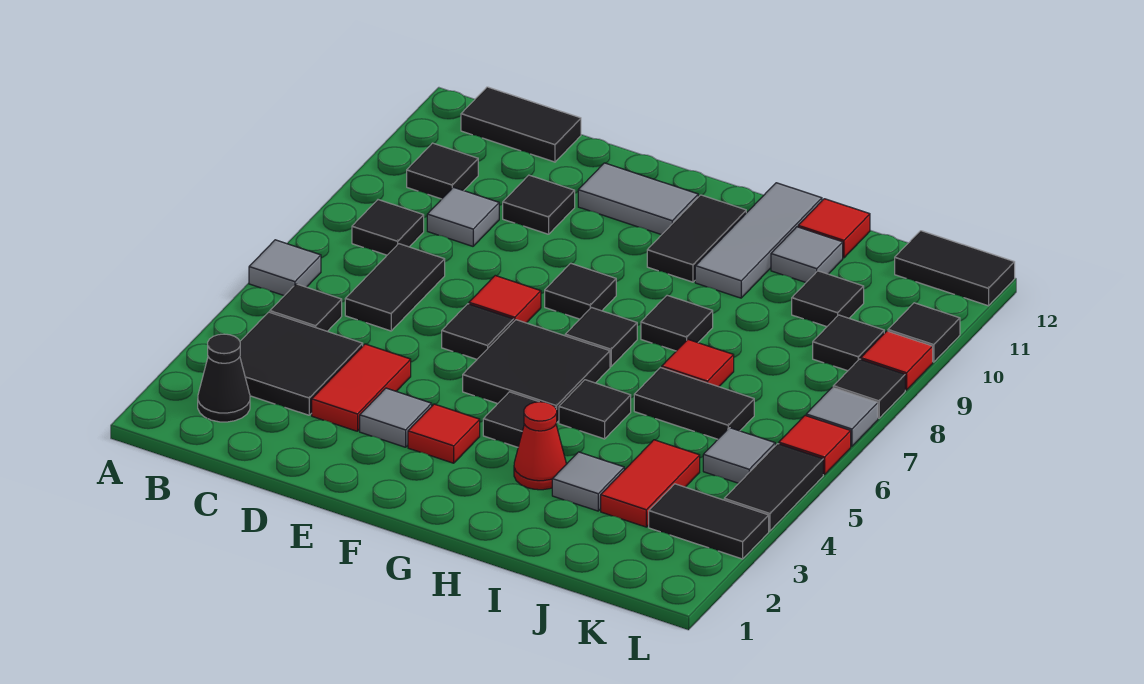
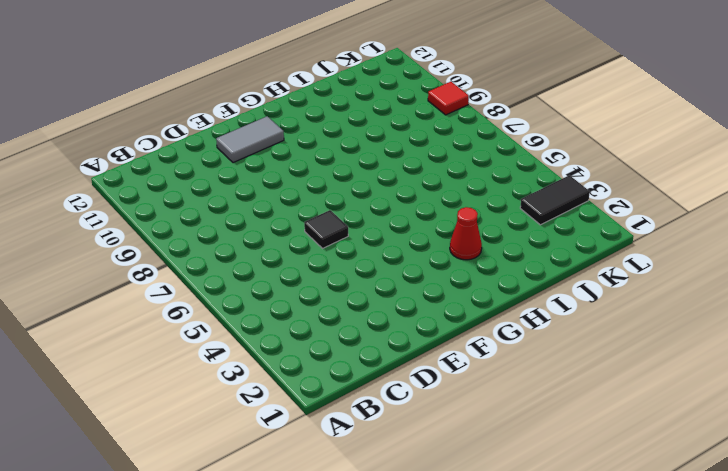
none -> grey tile A6 level 1
none -> black cone B2 level 1
none -> black tile B3:C4 level 1
none -> black tile B5 level 1

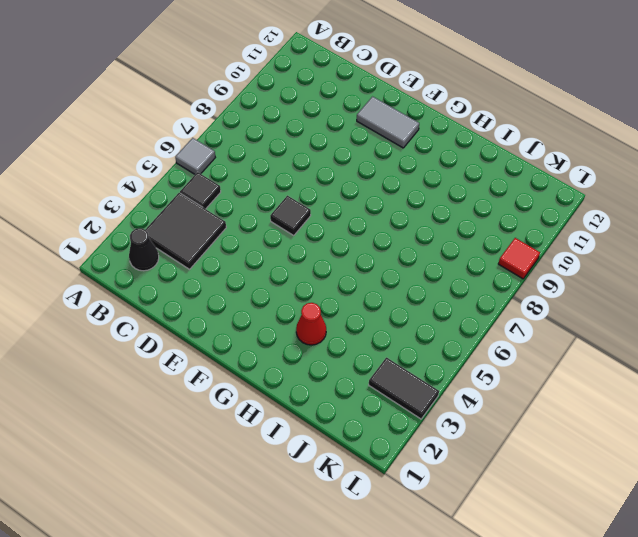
none -> black tile B8 level 1
none -> black tile B10 level 1
none -> black tile B12:C12 level 1
none -> black tile C6:C7 level 1

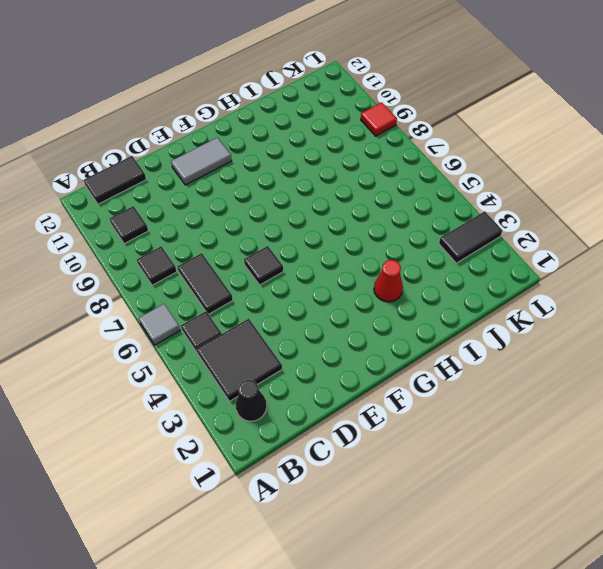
none -> grey tile C9 level 1
none -> red tile D3:D4 level 1
none -> black tile D10 level 1
none -> grey tile E3 level 1

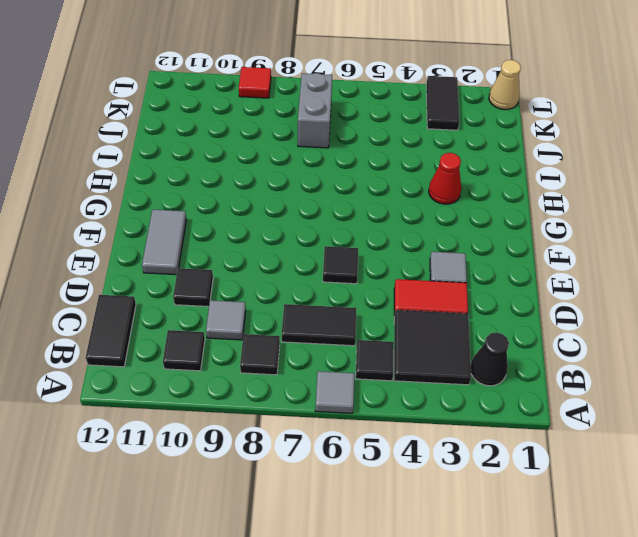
grey brick J7:K7 level 1 -> none
tan cone L1 level 1 -> none
none -> red tile E7 level 1
none -> red tile F3 level 1
none -> black tile F5:G6 level 1
none -> black tile F8 level 1

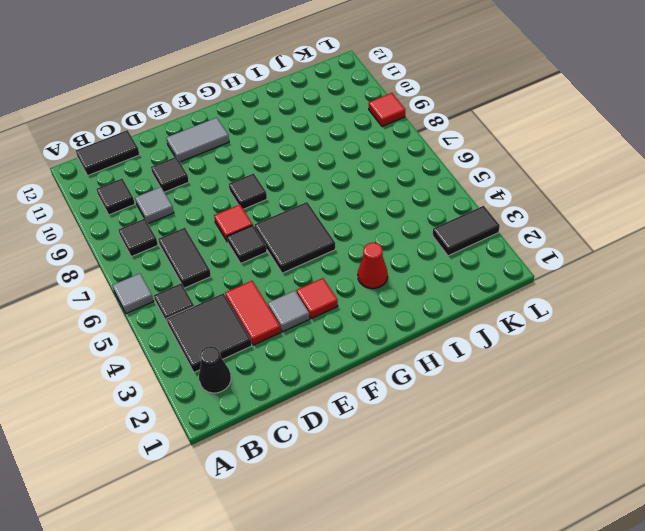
none -> black tile G4 level 1
none -> black tile G7 level 1
none -> black tile G10:G11 level 1
none -> black tile H5 level 1

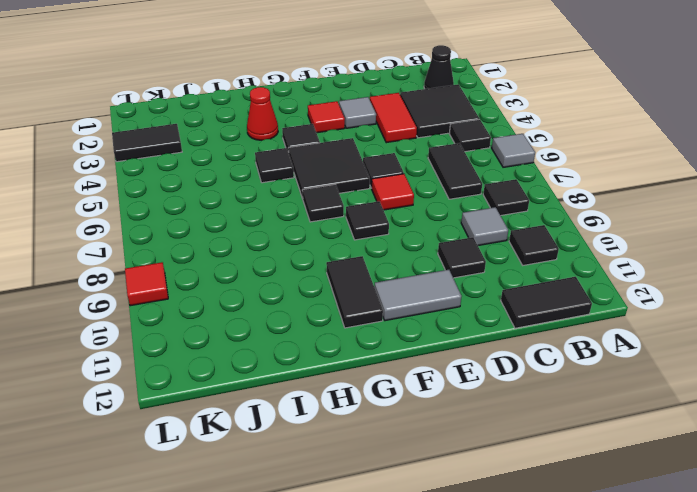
none -> black tile H8 level 1
none -> grey tile H10:H12 level 1
none -> grey tile I3 level 1
none -> black tile I6:J6 level 1

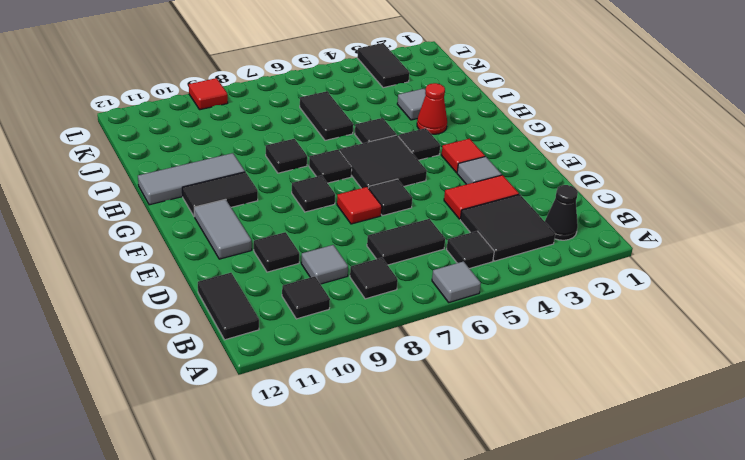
none -> red tile I7 level 1
none -> grey tile I11 level 1
none -> red tile I12 level 1
none -> red tile J3:J4 level 1

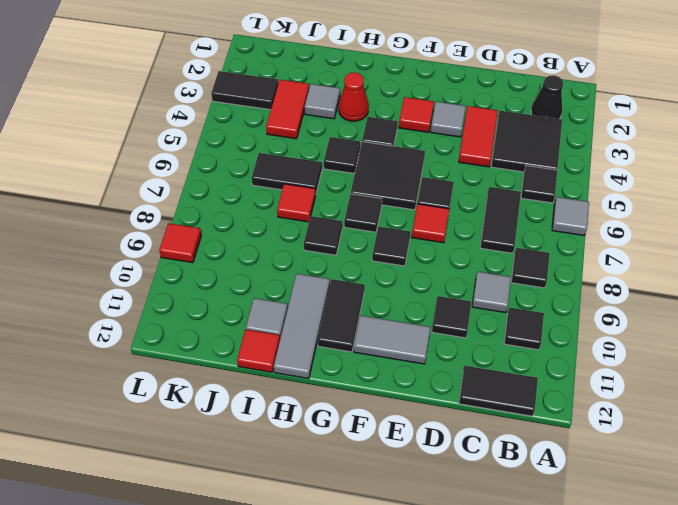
none -> black tile J10 level 1
none -> grey tile K5 level 1
none -> black tile K9 level 1
none -> black tile K12:L12 level 1

